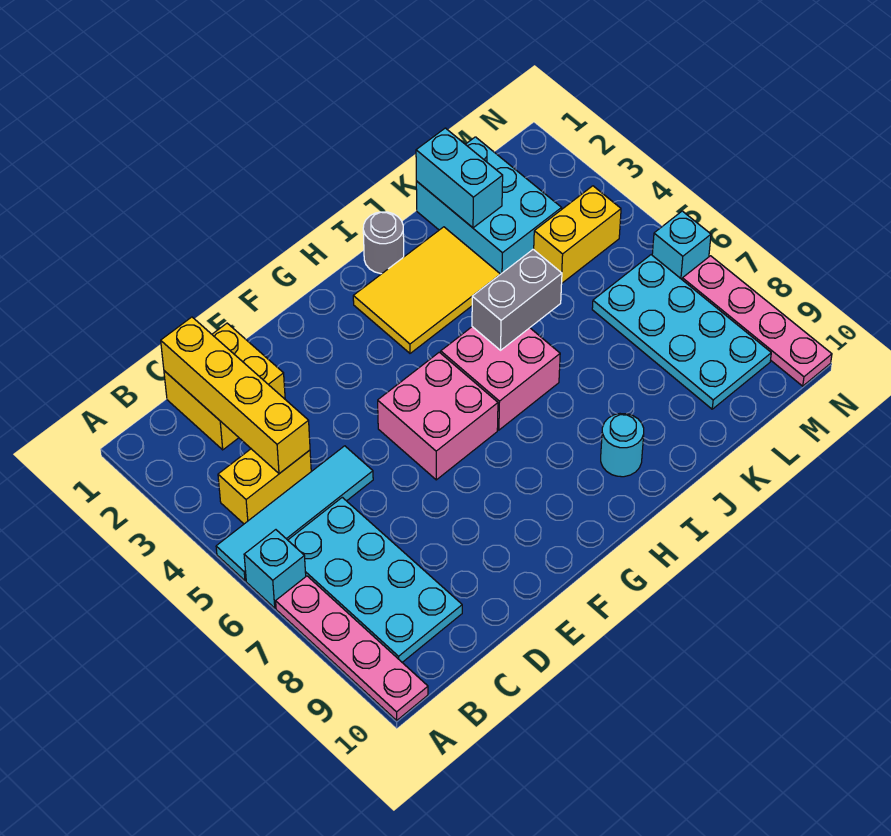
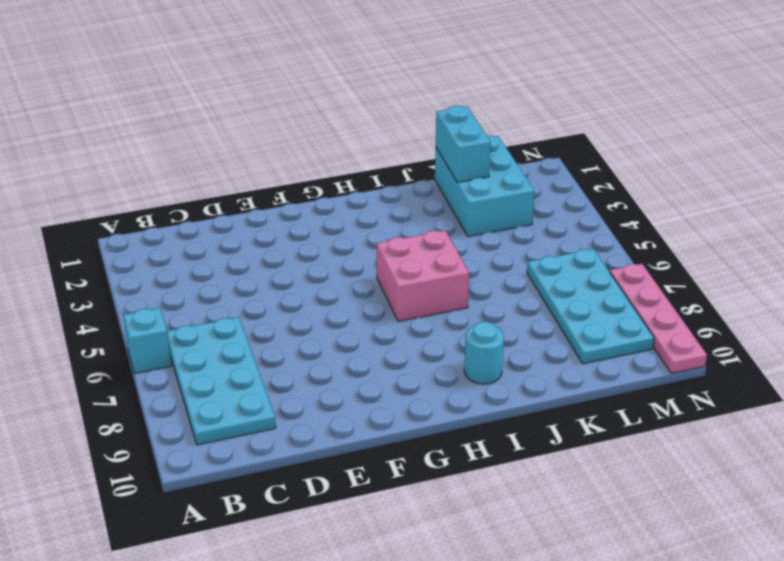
none -> cyan tile A5:D5 level 1
none -> pink plate A7:A10 level 1
none -> yellow brick B4:C4 level 1

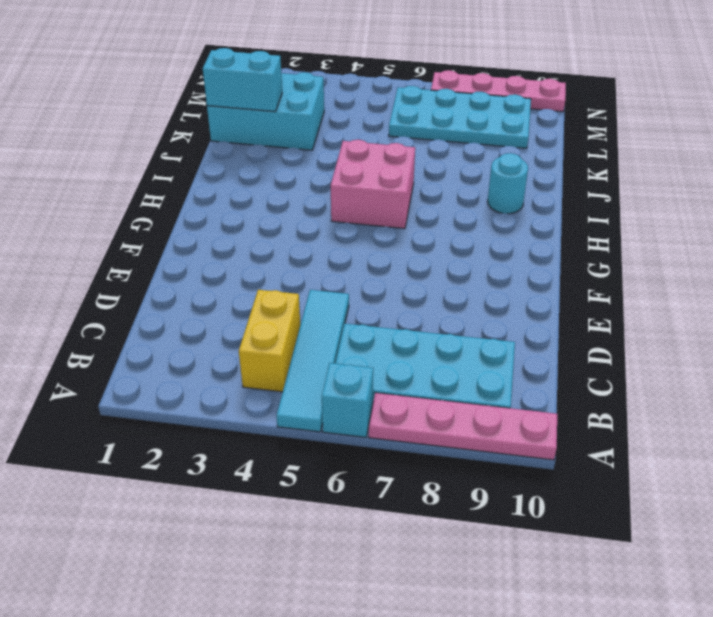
none -> yellow brick C1:D2 level 1
none -> pink brick F5:G6 level 1
none -> yellow tile H2:J3 level 1

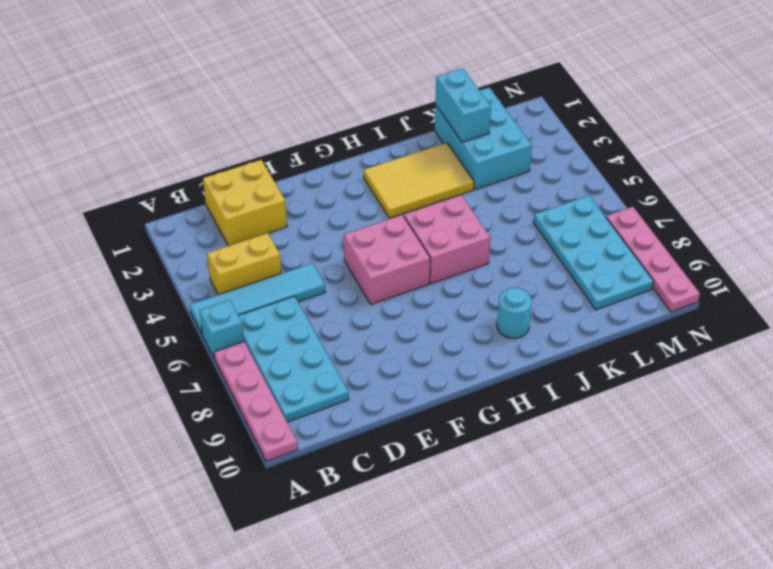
none -> grey round brick I1 level 1
none -> yellow brick L4:M4 level 1
none -> cyan brick N6 level 1

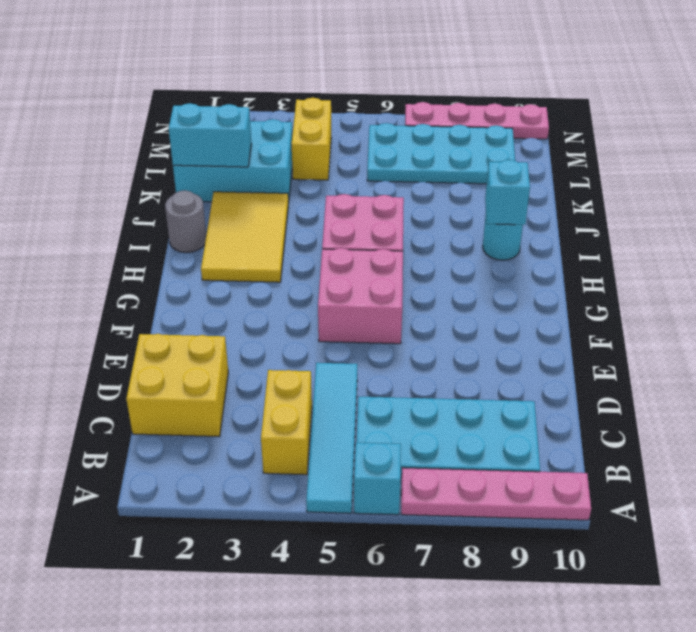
cyan brick I9 level 2 -> cyan brick N6 level 1
none -> yellow brick C1:C4 level 2
none -> grey brick I5:J5 level 2

